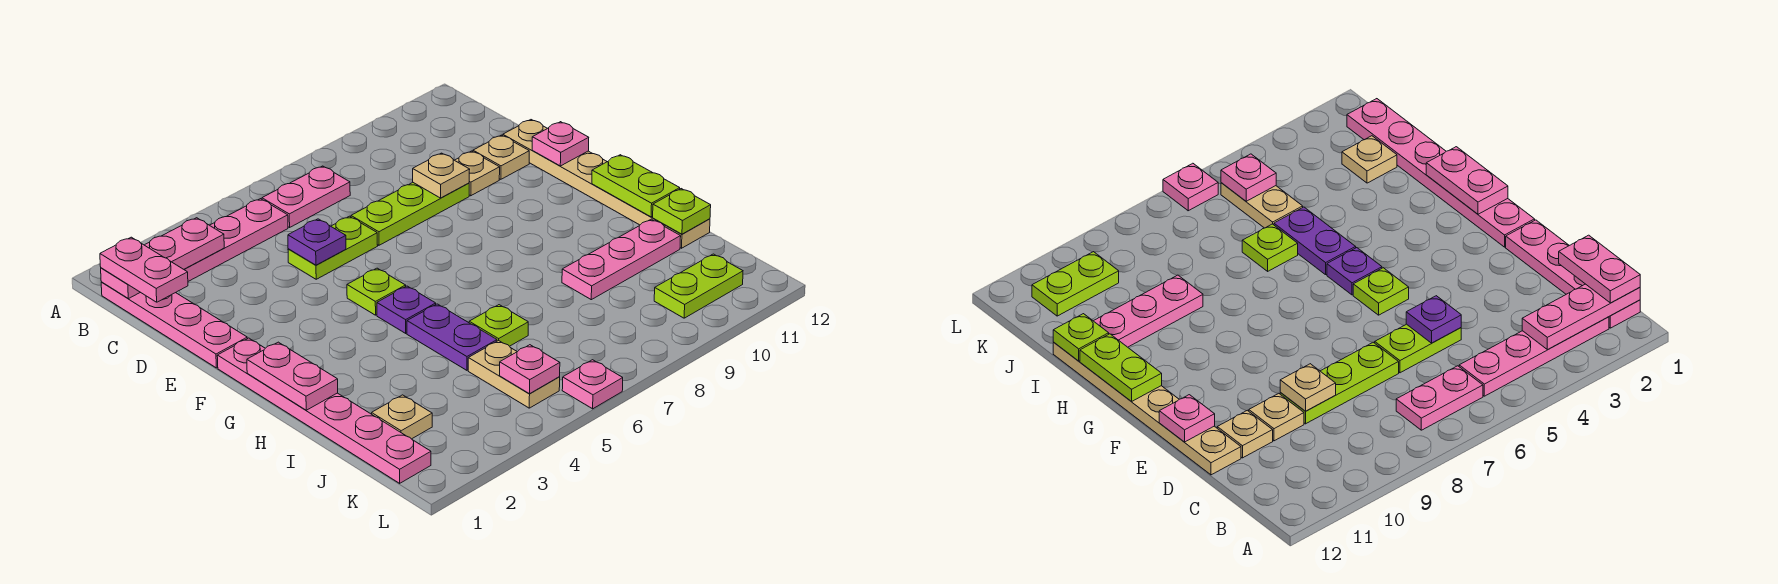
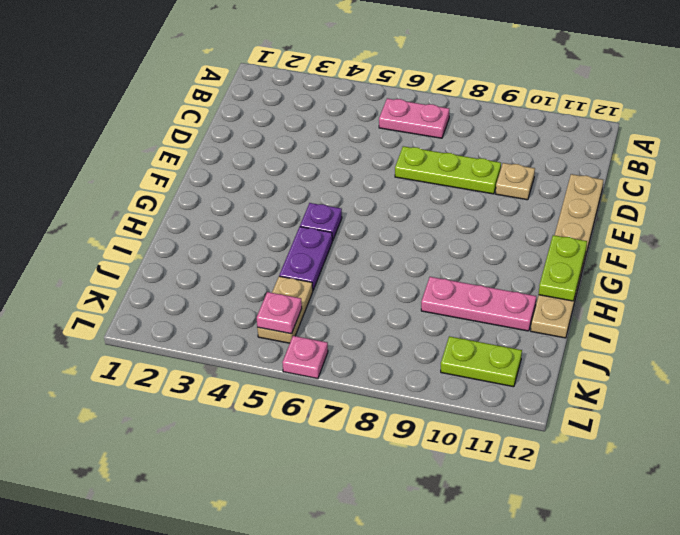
none -> pink plate B1:E1 level 1
none -> pink plate B2:B5 level 1
none -> lime plate D5:D6 level 1

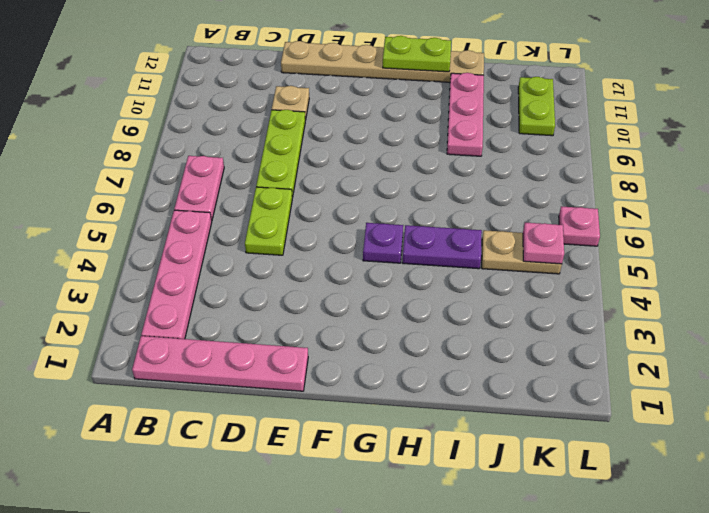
none -> tan plate D11 level 1
none -> pink plate F1:K1 level 1
none -> lime plate F5 level 1

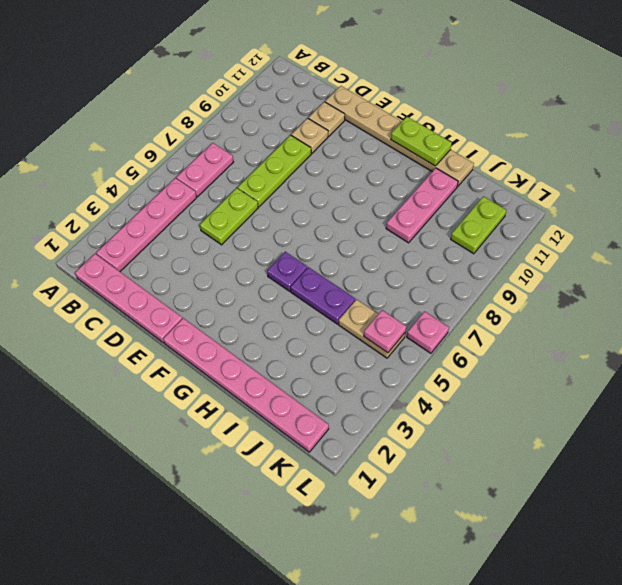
none -> lime plate F5 level 1
none -> lime plate I6 level 1
none -> tan plate J2 level 1

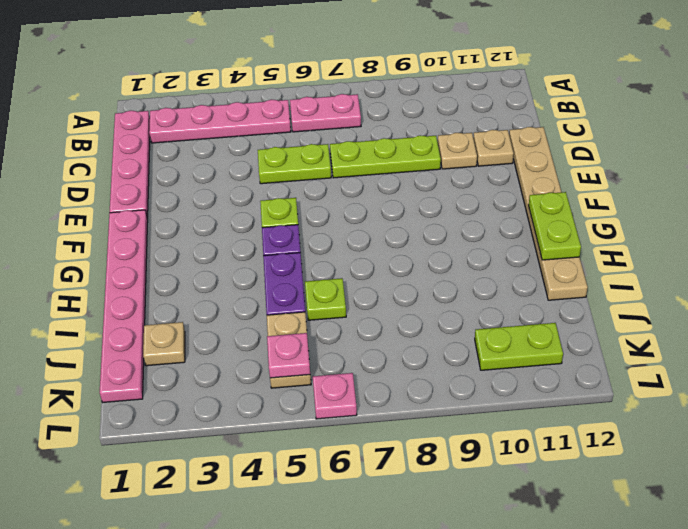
none -> pink plate I9:I11 level 1
none -> pink plate B1:B3 level 2
none -> purple plate D5 level 2

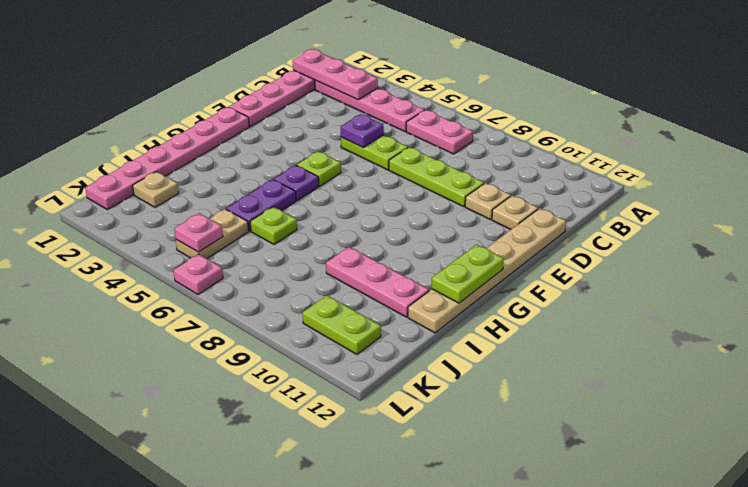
none -> tan plate D9 level 2
none -> pink plate E12 level 2
none -> pink plate G1:H1 level 2

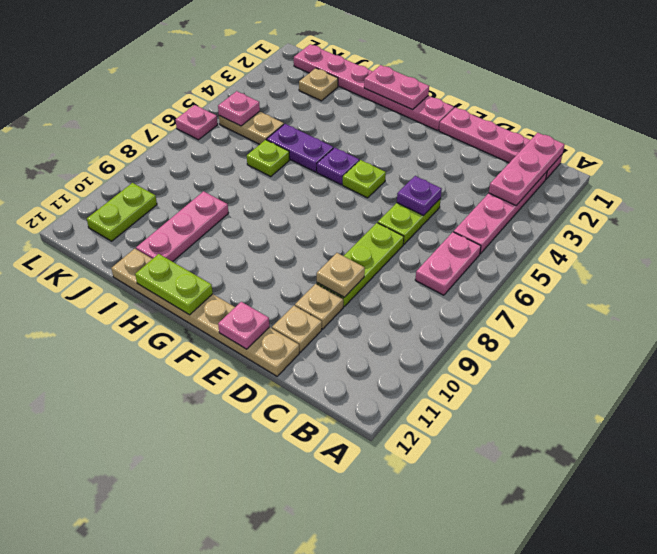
none -> lime plate I12 level 2
none -> pink plate B1:C1 level 3

